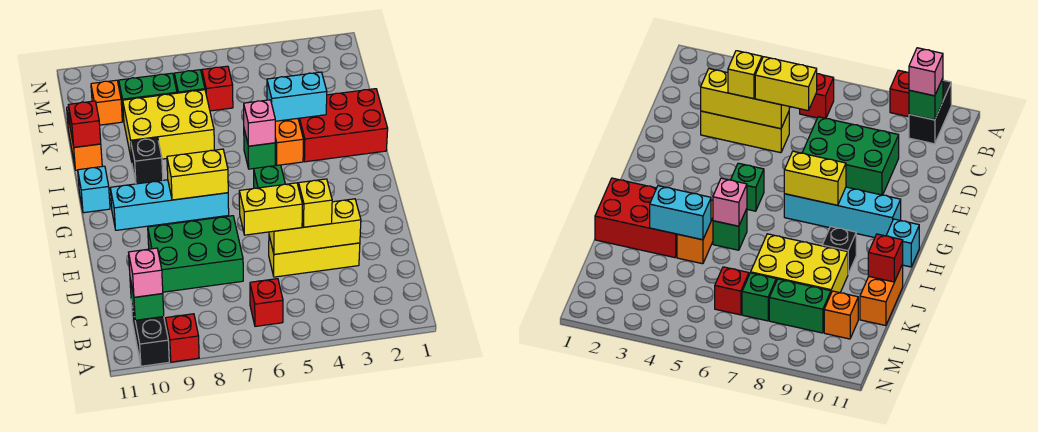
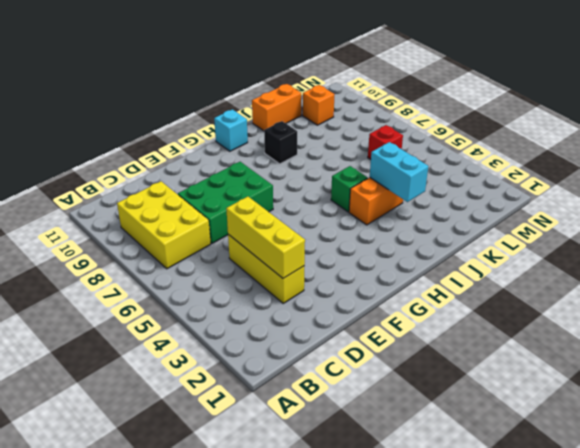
yellow brick B7:C9 level 1 -> yellow brick J7:K9 level 1
green brick D7:F8 level 1 -> green brick D7:E9 level 1
none -> red brick A9 level 1
none -> black brick A10:B10 level 1
none -> red brick B6 level 1

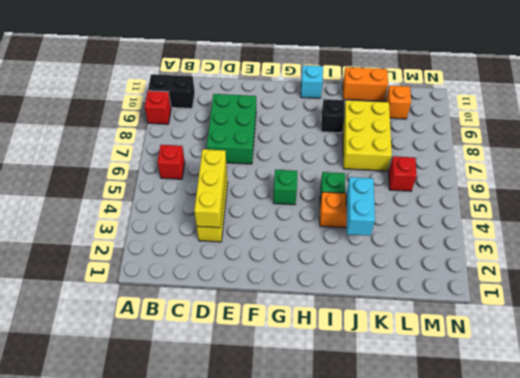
none -> cyan brick G7:G10 level 1
none -> red brick I1:J3 level 1
none -> green brick L7 level 1

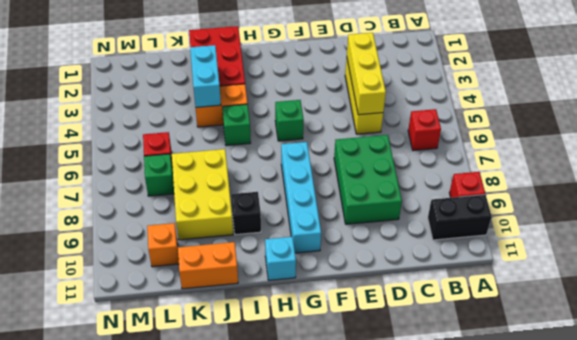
none -> green brick L8:L9 level 1
none -> green brick B10 level 2
none -> yellow brick G7:G8 level 2

